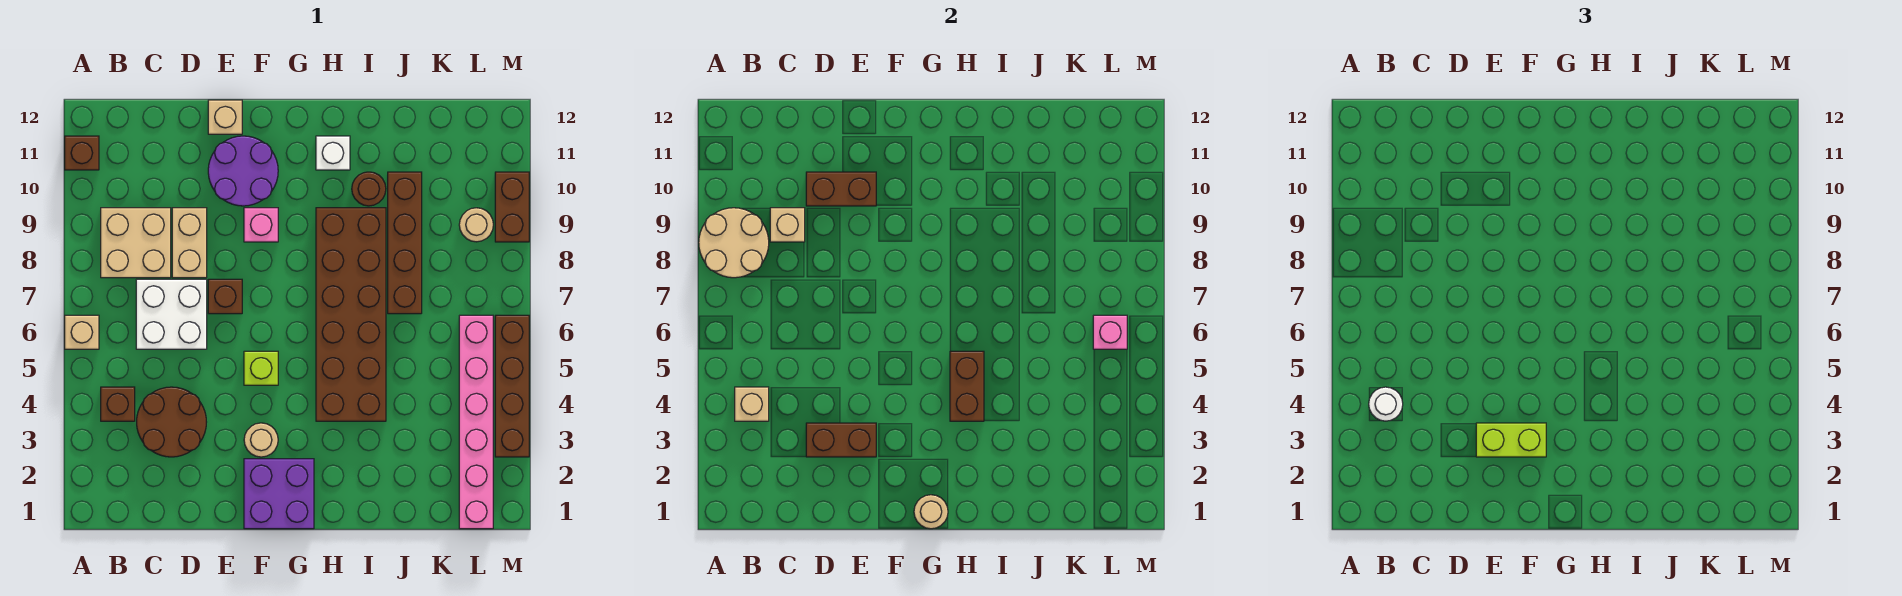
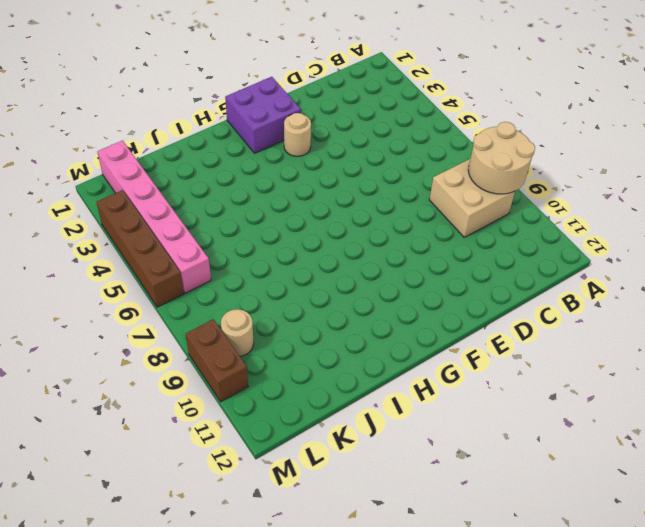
none -> tan brick A6 level 1
none -> brown brick A11 level 1
none -> brown brick B4 level 1
none -> brown round brick C3:D4 level 1

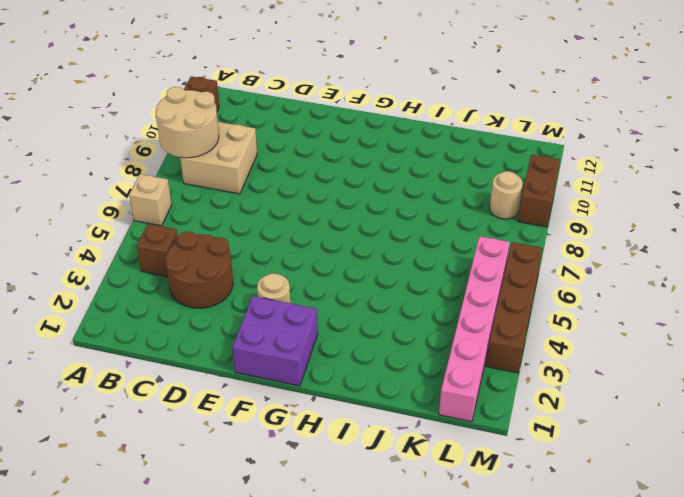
none -> white brick C6:D7 level 1
none -> tan brick D8:D9 level 1
none -> brown brick E7 level 1
none -> purple round brick E10:F11 level 1

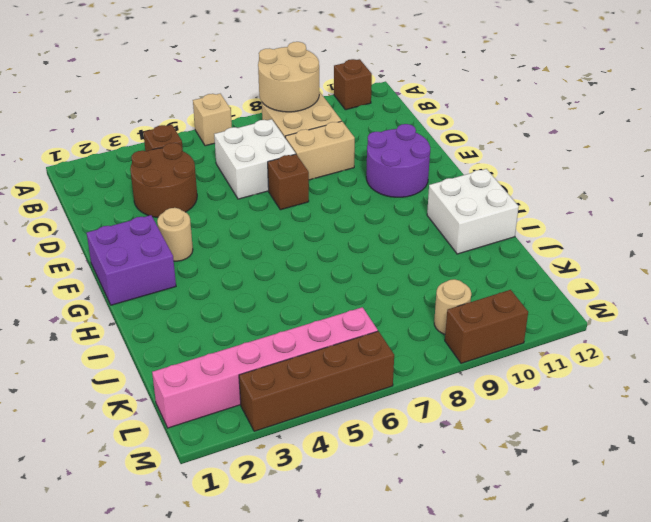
white brick H11:I12 level 1 -> white brick H11 level 1
none -> tan brick E12 level 1
none -> lime brick F5 level 1
none -> pink brick F9 level 1
none -> brown brick H4:I9 level 1

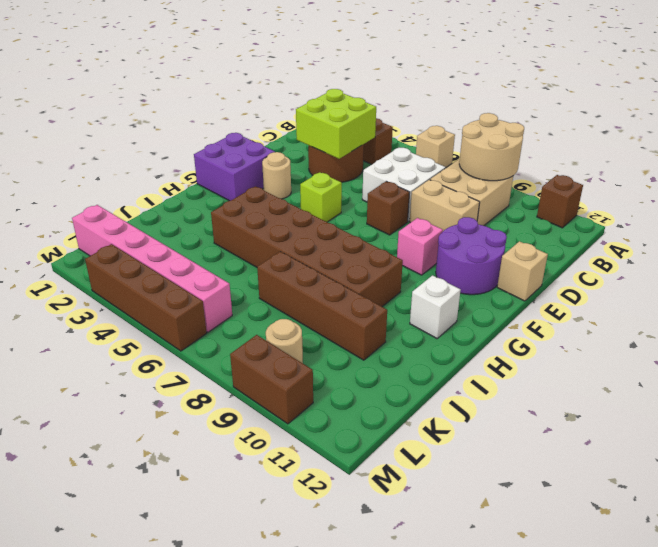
lime brick C3:D4 level 2 -> brown brick D3:E3 level 2
none -> brown round brick I10 level 1
none -> tan brick B4 level 2
none -> tan brick C9 level 2
none -> brown brick D10:E10 level 2

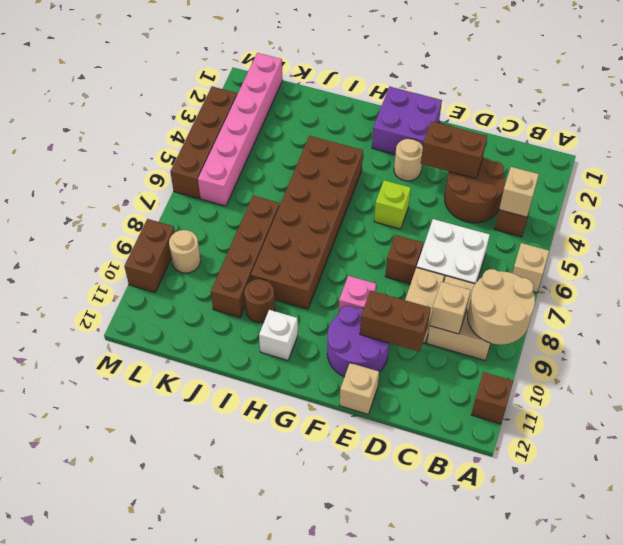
none -> tan round brick G1 level 2
none -> brown brick H4:H5 level 2
none -> pink brick L6 level 2
none -> white round brick B4 level 3

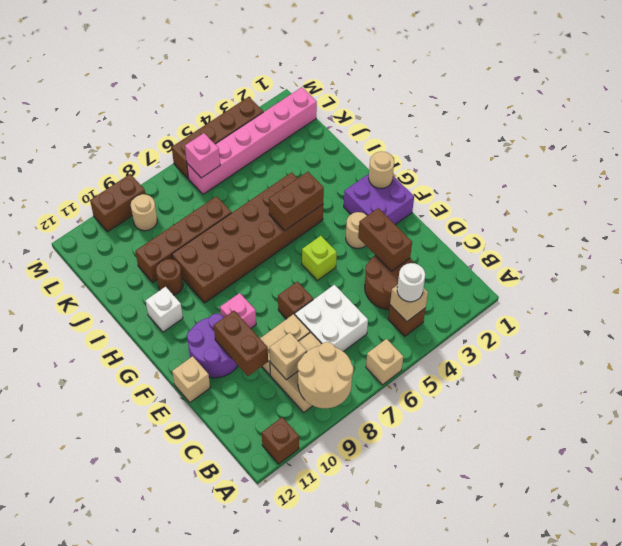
none -> lime brick E3:F3 level 3

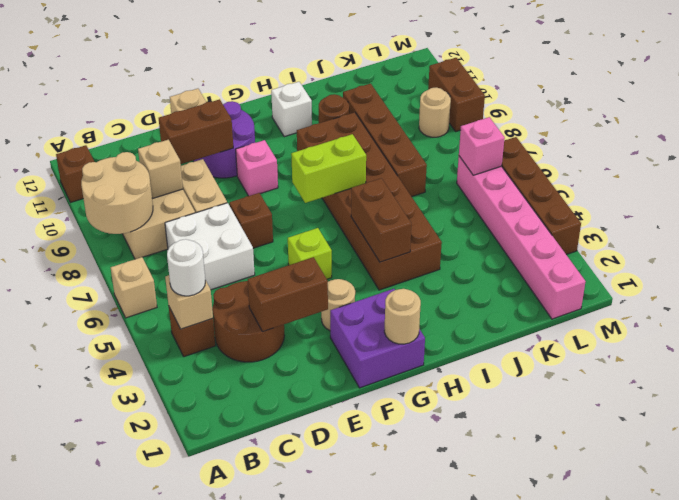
lime brick G7:H7 level 2 -> lime brick E3:F3 level 3

